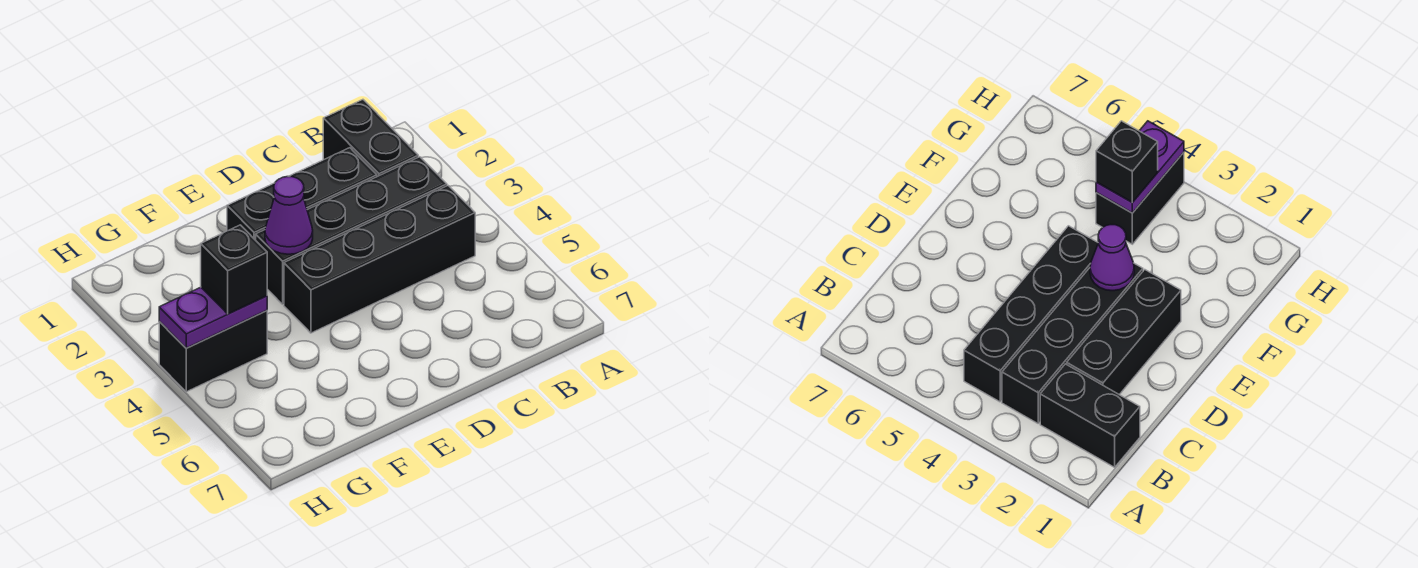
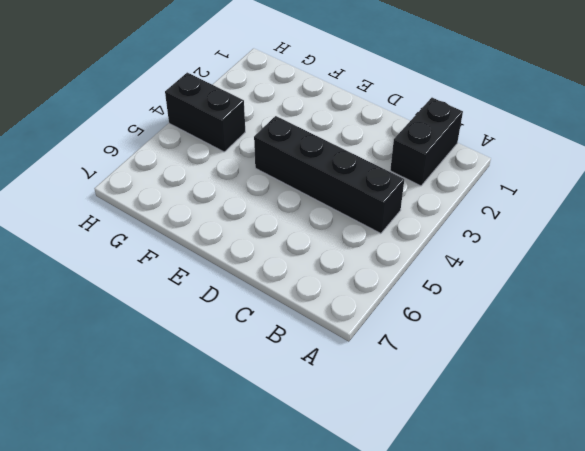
none -> black brick B3:E3 level 1
none -> black brick C2:E2 level 1

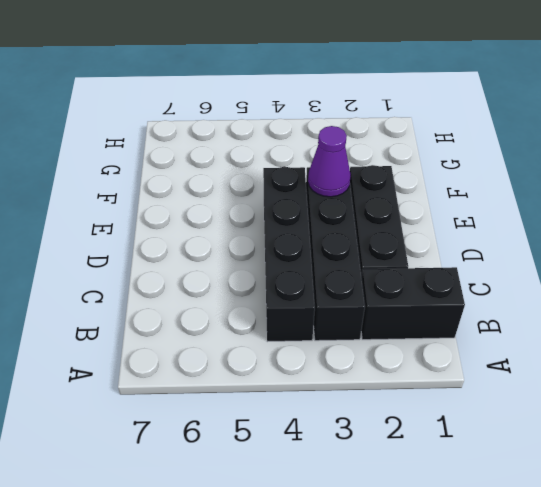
none -> black brick G4:H4 level 1
none -> purple plate G4:H4 level 2

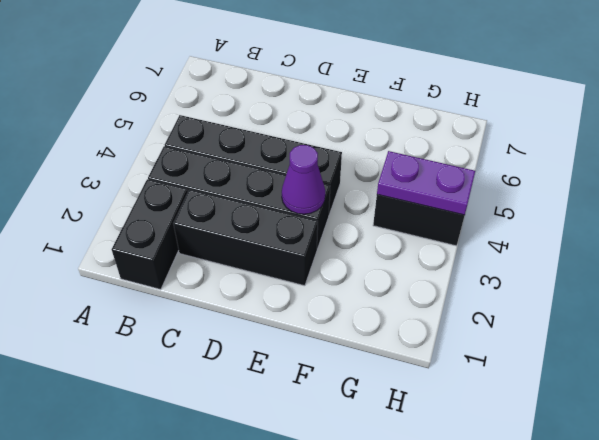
none -> black brick G4 level 3

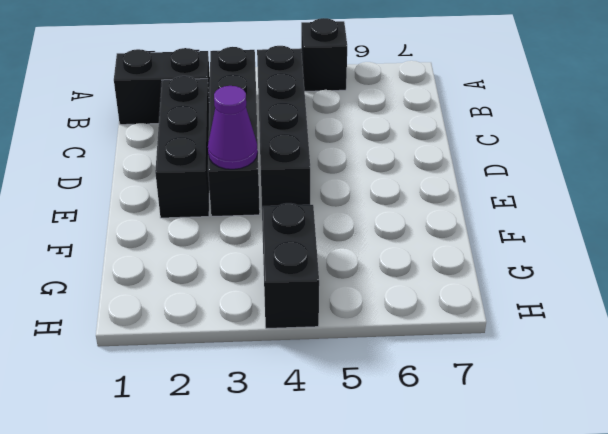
black brick A5 level 1 -> black brick G4 level 3
none -> purple plate G4:H4 level 2

